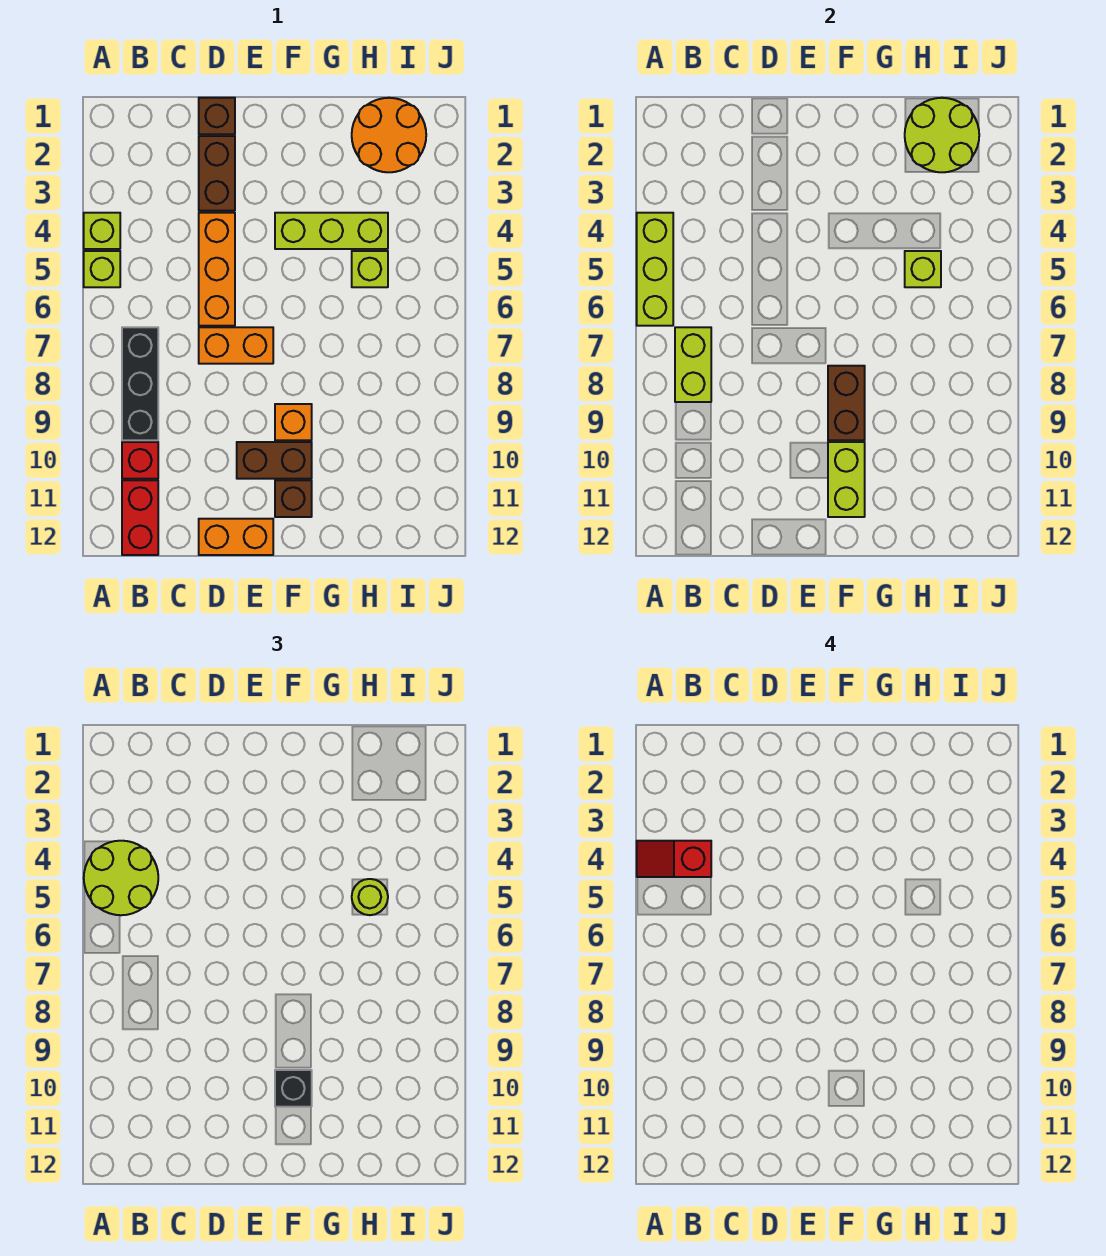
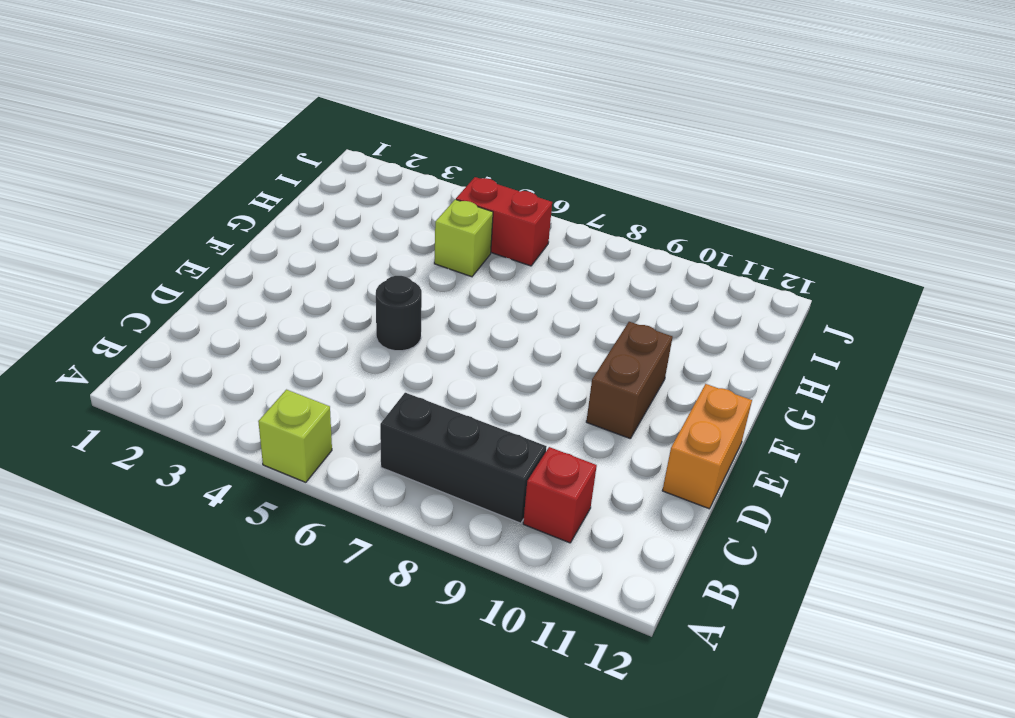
black round brick E5 level 1 -> none
red brick I5:I6 level 1 -> red brick B11:B12 level 1
none -> lime brick A4 level 1
none -> brown brick D1 level 1
none -> brown brick D2:D3 level 1

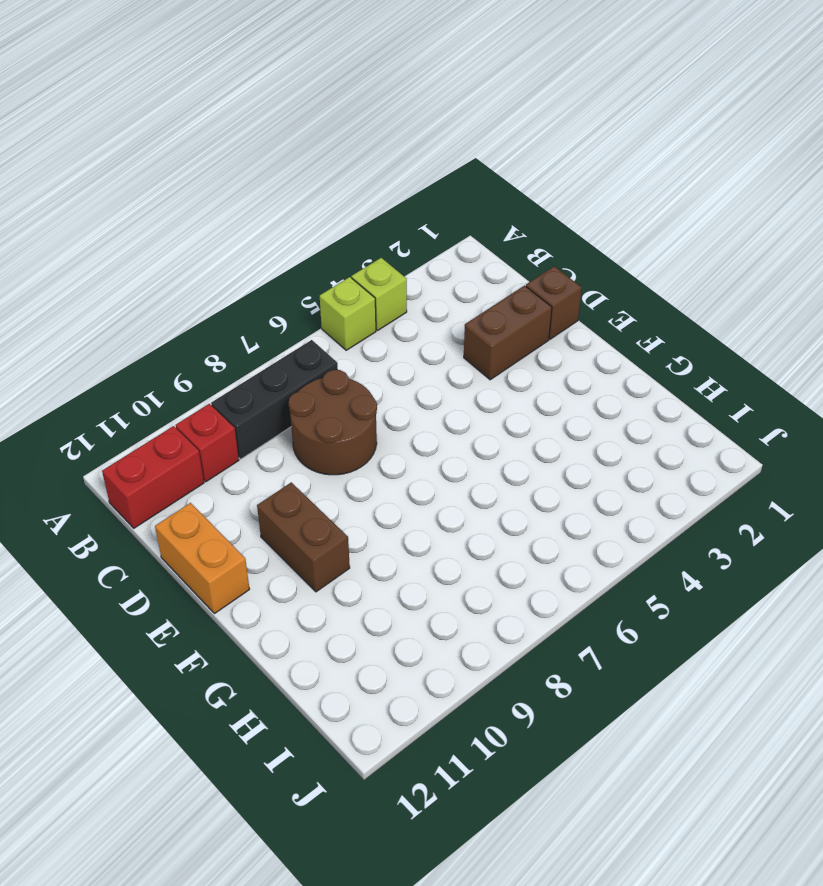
brown round brick C7:D8 level 1 -> orange brick D7:E7 level 1
none -> orange brick D4:D6 level 1
none -> lime brick F4:H4 level 1
none -> orange brick F9 level 1

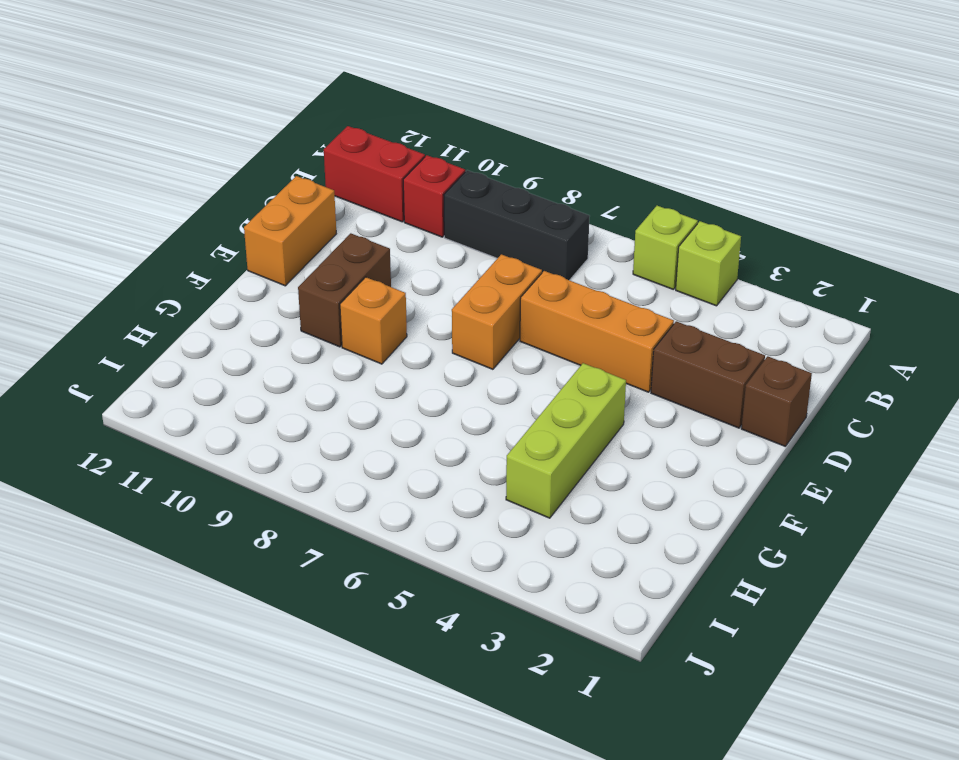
none -> brown brick F11 level 1
none -> orange round brick H1:I2 level 1
none -> lime brick H5 level 1

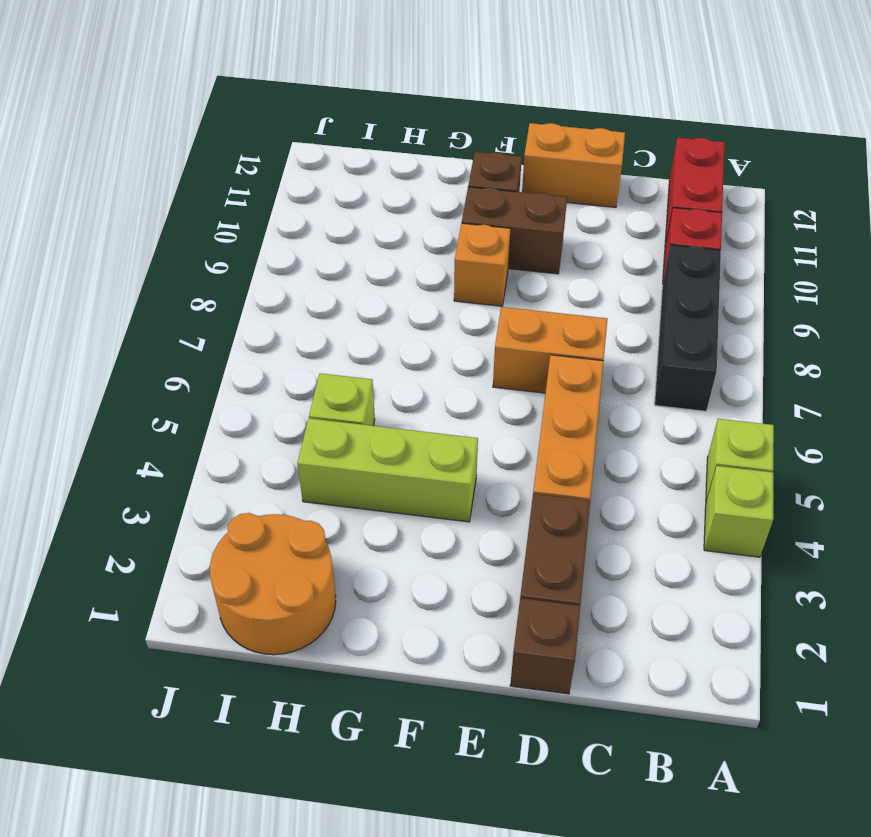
none -> lime brick A4:A6 level 2
none -> lime brick B7:B8 level 2
none -> brown brick F8:F9 level 2

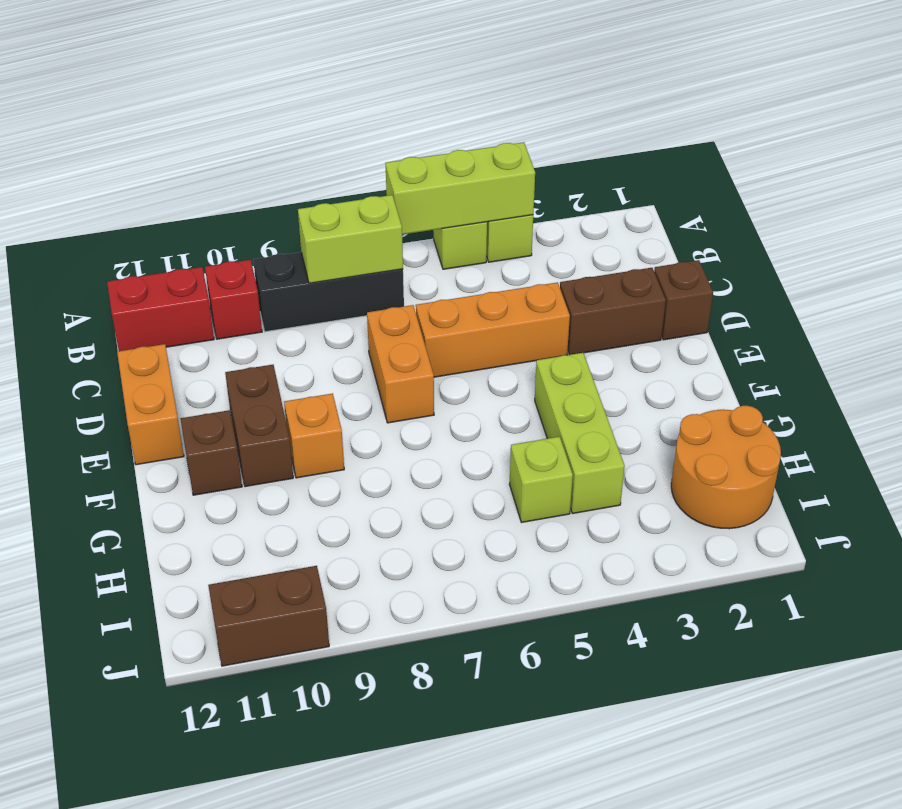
brown brick J10:J11 level 1 -> brown brick F8:F9 level 2
none -> lime brick F10:F11 level 2
none -> lime round brick H1:I2 level 2
none -> lime brick H5 level 2

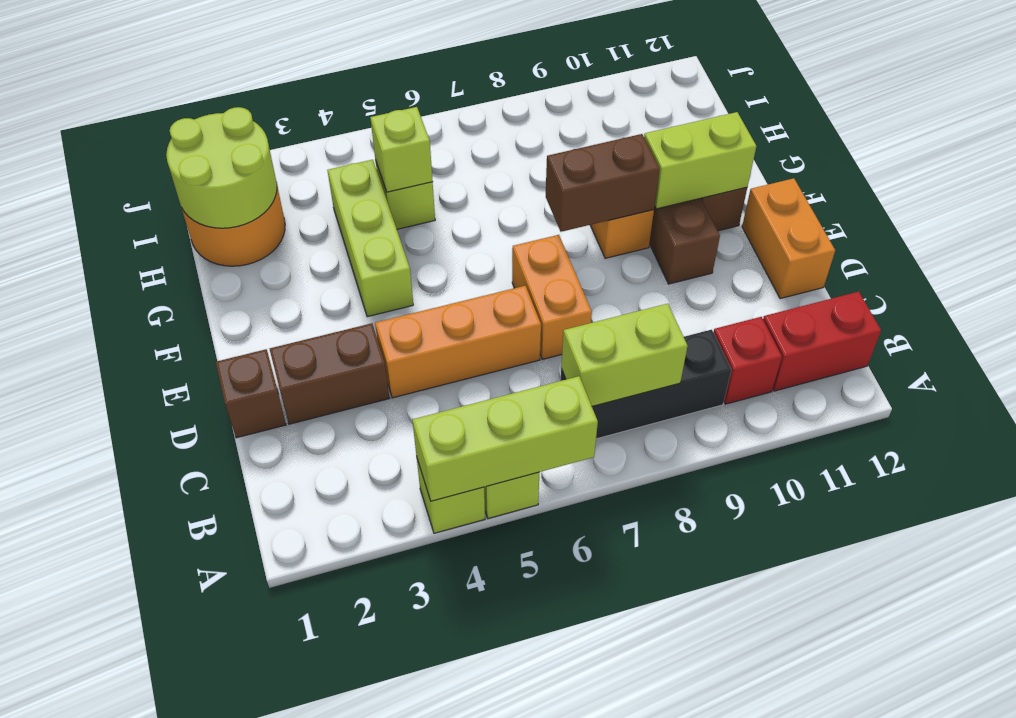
none -> lime round brick A4:B5 level 3
none -> black brick F10 level 3
none -> lime round brick H5 level 3

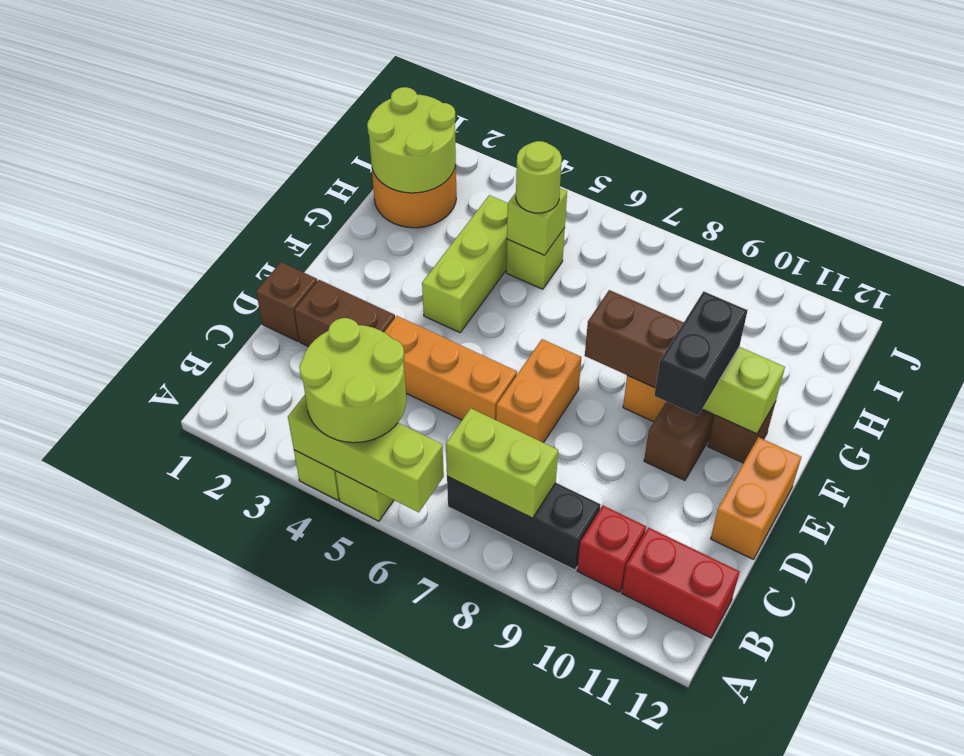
black brick E10:F10 level 3 -> black brick F10 level 3
none -> red slope A4:B4 level 4 top B

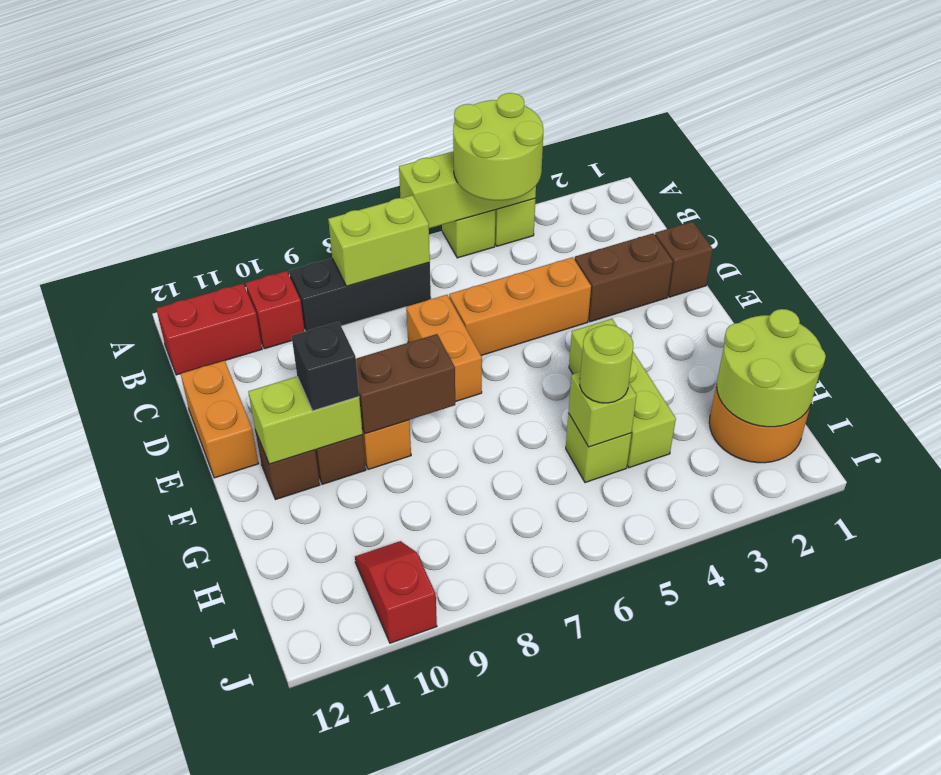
red slope I10:J10 level 1 top J -> red slope A4:B4 level 4 top B

